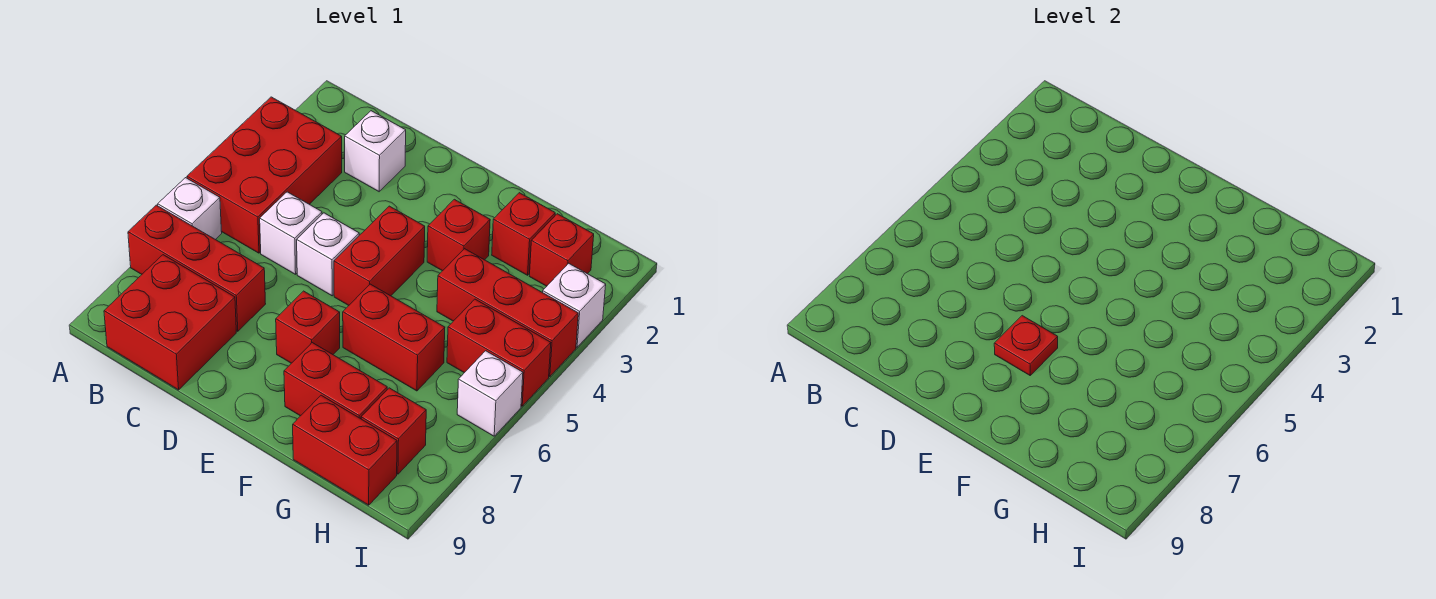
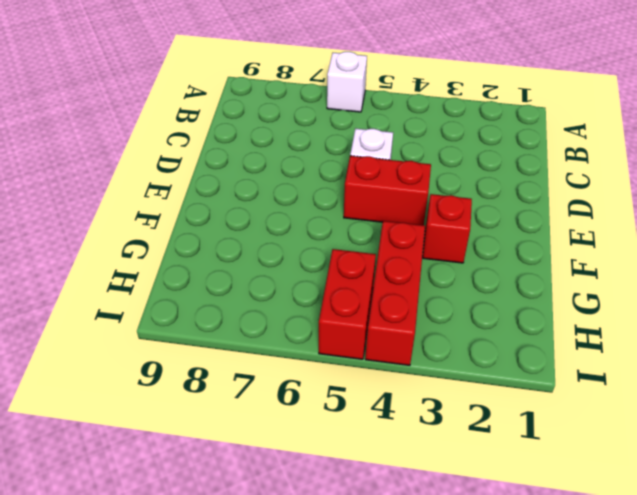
none -> red brick A3:B5 level 1
none -> red brick A7:C7 level 1
none -> red brick B8:C9 level 1

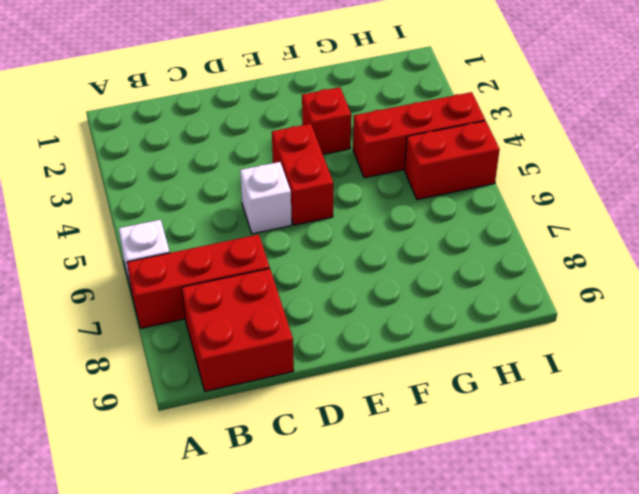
none -> red brick A3:B5 level 1
none -> white brick C2 level 1
none -> white brick C5 level 1

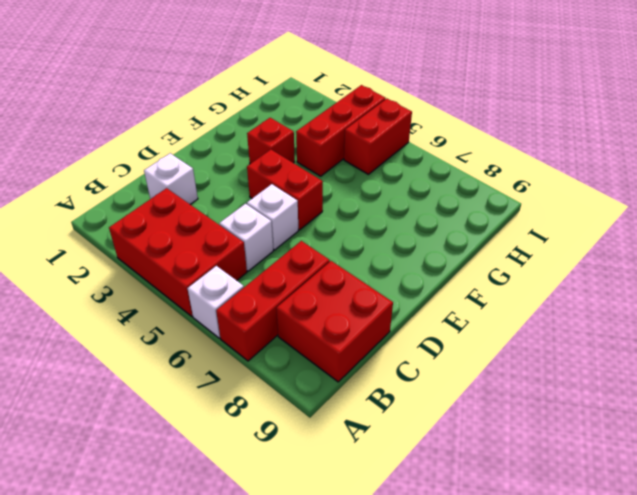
none -> red brick E7 level 1
none -> red brick F6:G6 level 1
none -> red brick F8:G8 level 1

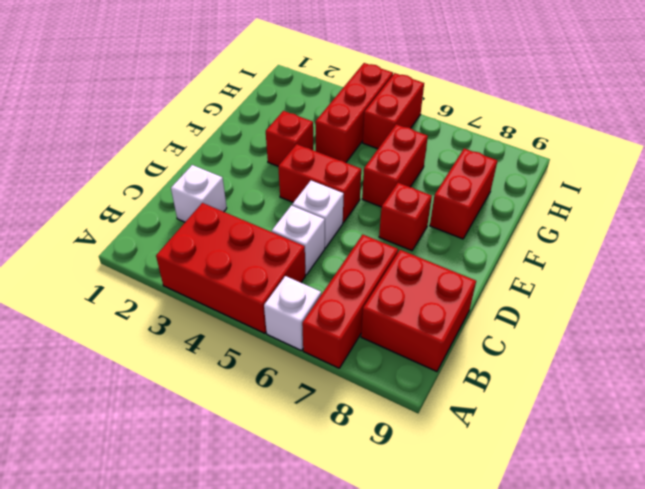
none -> red brick G2 level 1
none -> red brick G9:H9 level 1
none -> red brick H2 level 1

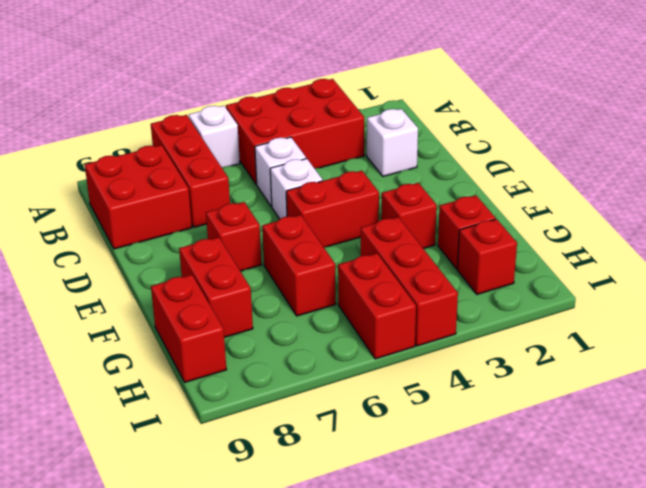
none -> red brick H8 level 1
none -> white brick I3 level 1
none -> white brick I6 level 1

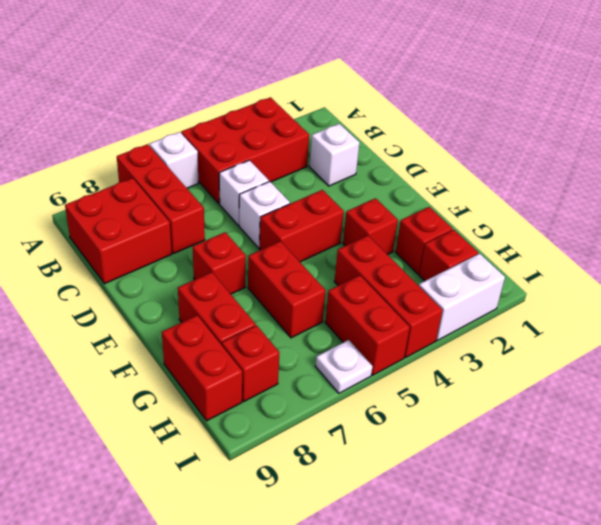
white brick I2:I3 level 1 -> white brick I3 level 1
white plate I6 level 1 -> white brick I6 level 1
none -> red plate E7 level 2

